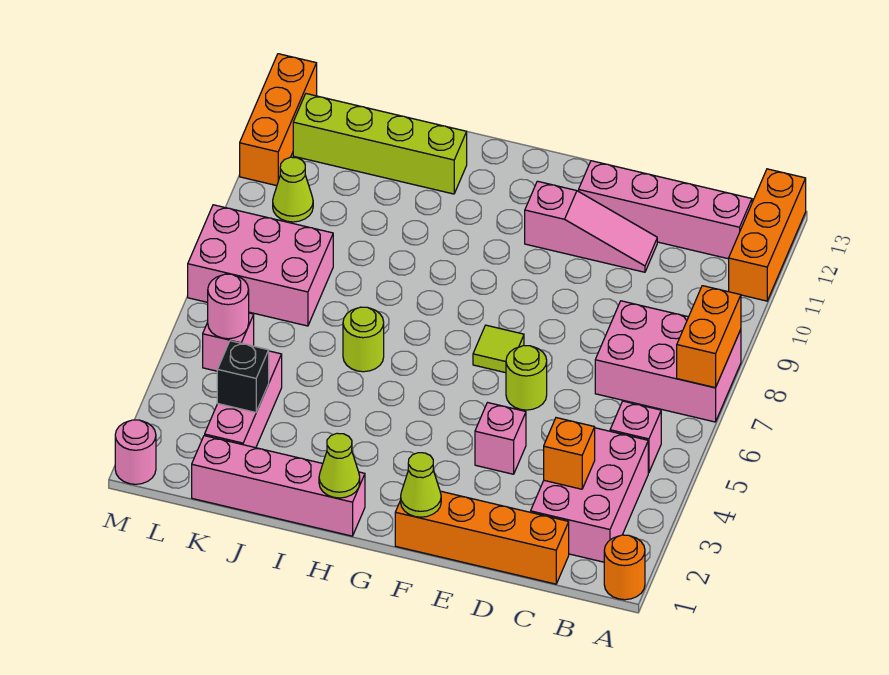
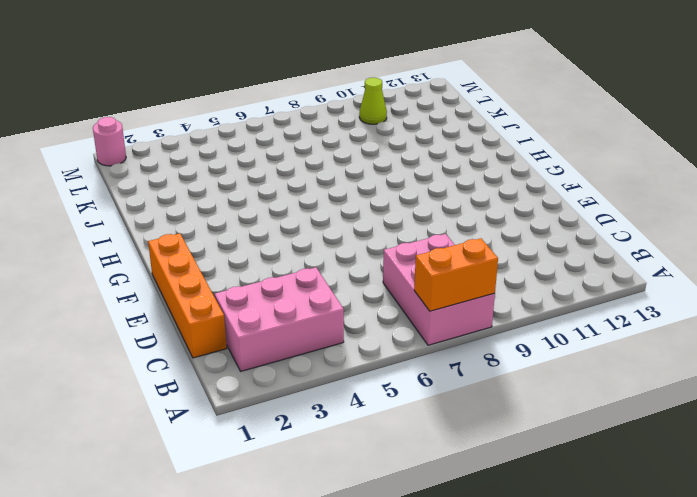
none -> orange round brick A1 level 1
none -> orange brick A11:A13 level 1
none -> pink brick B5 level 1

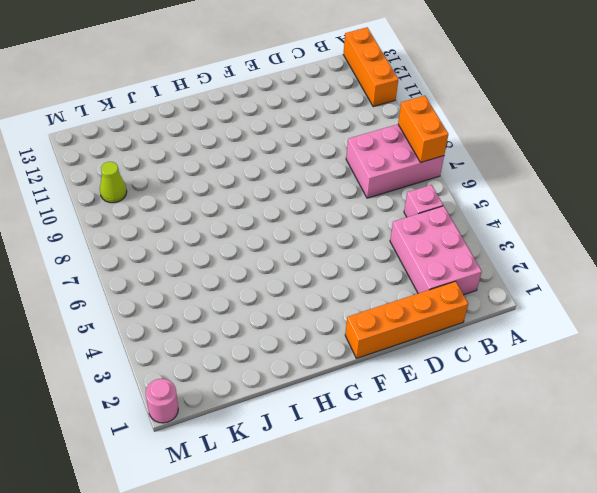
none -> orange round brick A1 level 1
none -> pink brick B12:E12 level 1
none -> pink slope D11:F11 level 1 top F

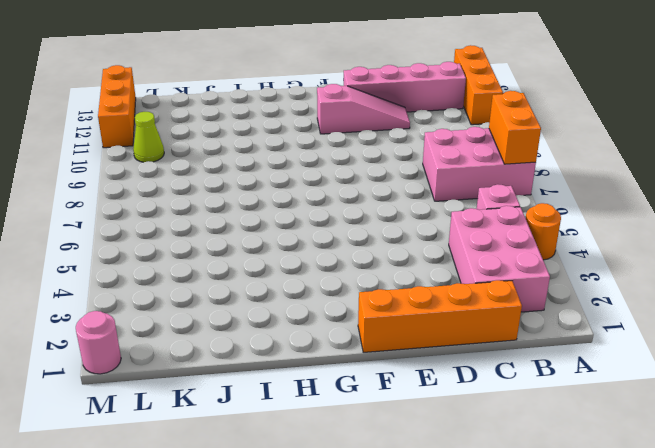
orange round brick A4 level 1 -> orange round brick A1 level 1
none -> pink brick E4 level 1
none -> lime round brick E6 level 1
none -> lime tile F7 level 1

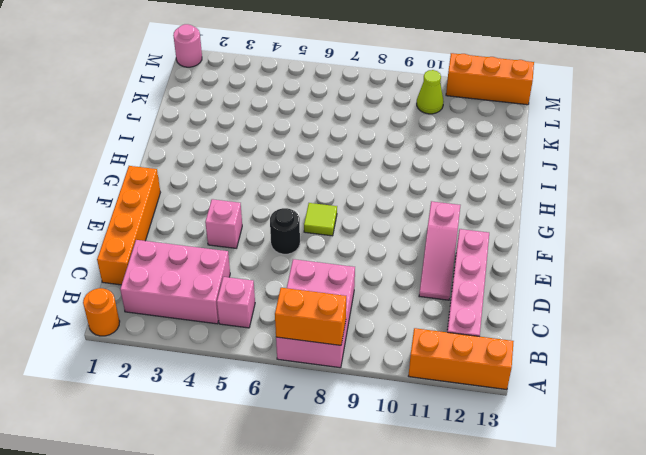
black round brick E6 level 1 -> lime round brick E6 level 1
none -> pink brick H1:K1 level 1
none -> lime round brick I6 level 1
none -> lime brick I12:L12 level 1

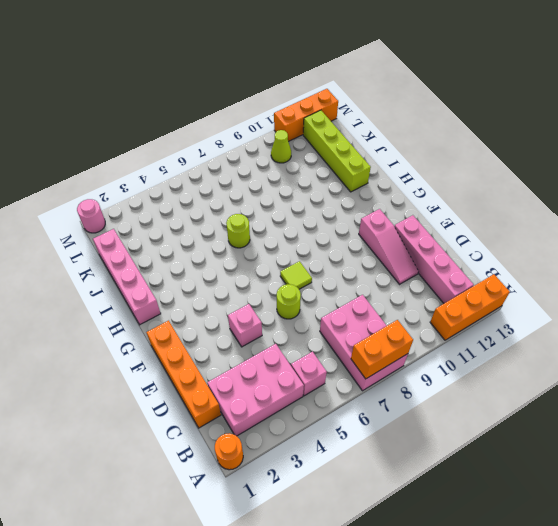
none -> pink brick K2:K4 level 1
none -> pink brick K7:M8 level 1
none -> pink brick L5 level 1

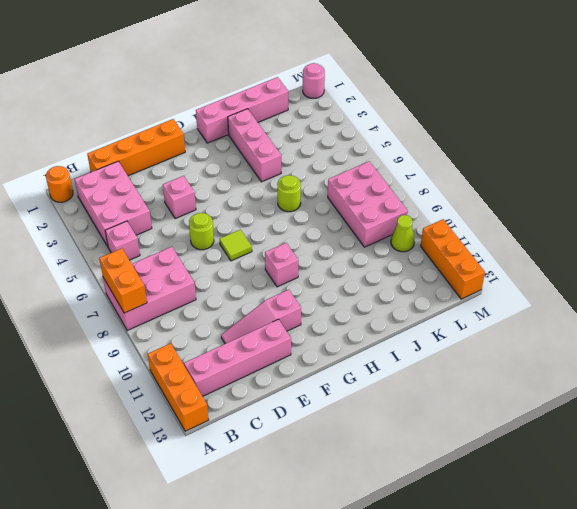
pink brick G9 level 1 -> pink brick L5 level 1
pink brick I2:I4 level 1 -> pink brick K2:K4 level 1
pink brick K7:L9 level 1 -> pink brick K7:M8 level 1
none -> lime brick I12:L12 level 1
none -> orange brick C3 level 2
none -> lime cone F1 level 2

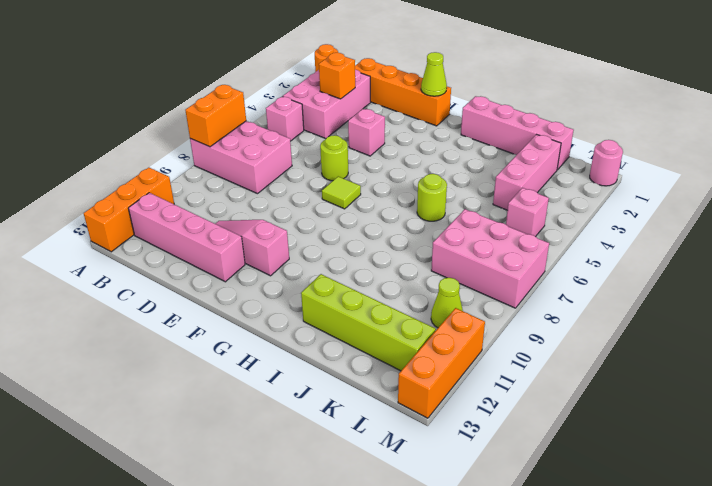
none -> lime cone H1 level 2
none -> black brick K3 level 2
none -> pink round brick L5 level 2

